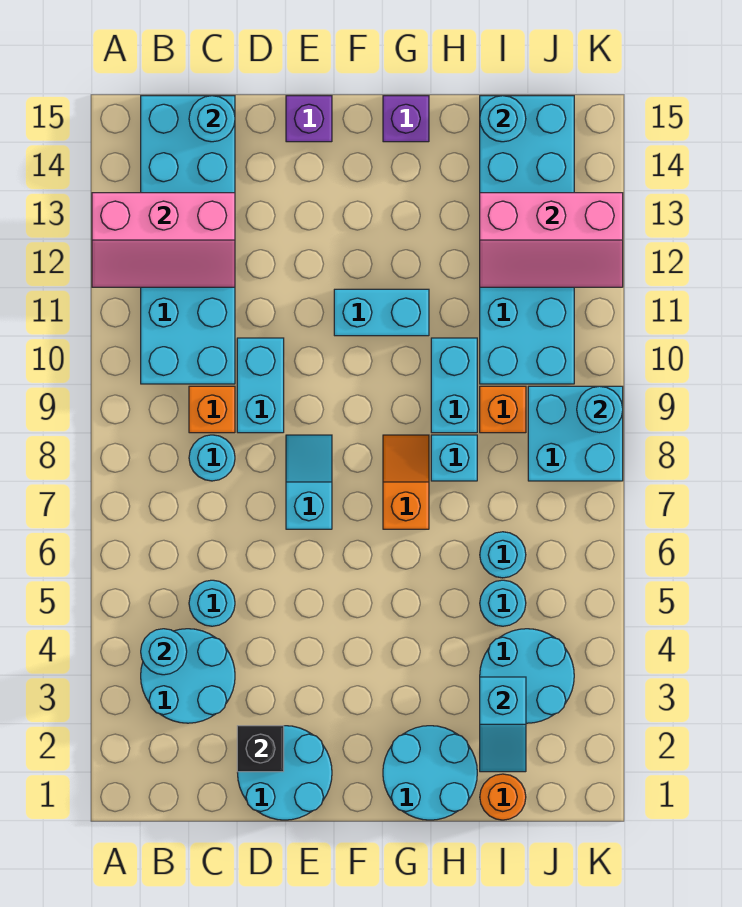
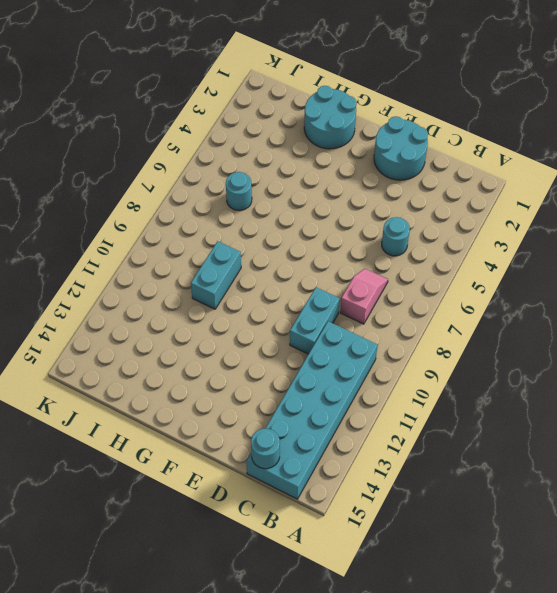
pink slope C7:C8 level 1 top 8 -> cyan round brick C8 level 1
none -> cyan round brick B3:C4 level 1
none -> orange brick C9 level 1
none -> cyan slope E7:E8 level 1 top 7
none -> purple brick E15 level 1

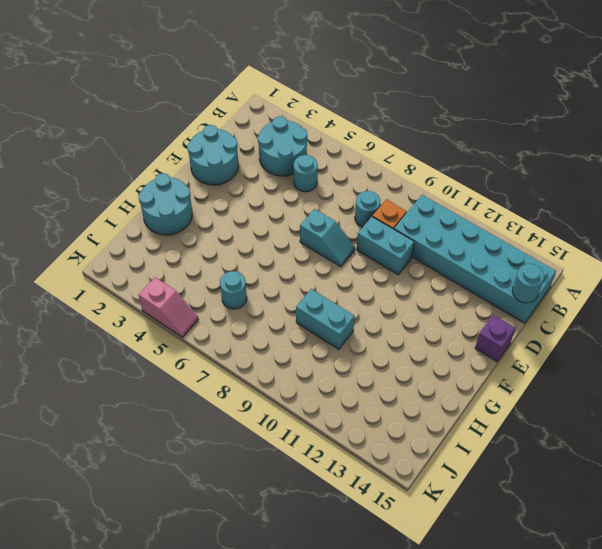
pink slope K4:K5 level 1 top 4 -> none
none -> cyan brick F11:G11 level 1
none -> orange slope G7:G8 level 1 top 7
none -> purple brick G15 level 1
none -> cyan brick H8 level 1

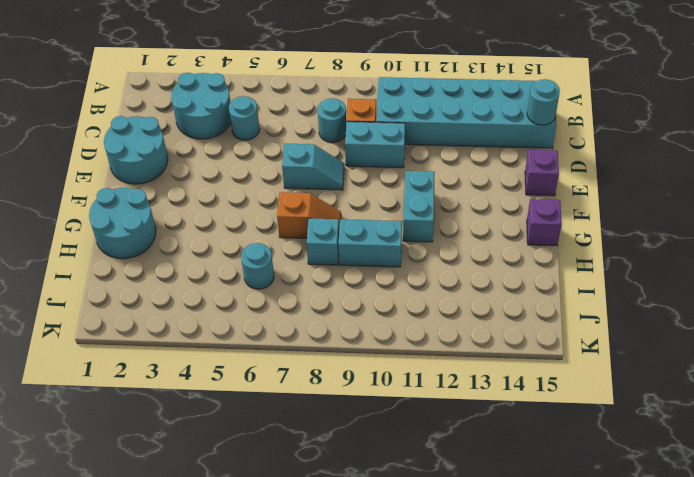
none -> orange round brick I1 level 1
none -> cyan round brick I3:J4 level 1
none -> cyan round brick I5 level 1
none -> orange brick I9 level 1

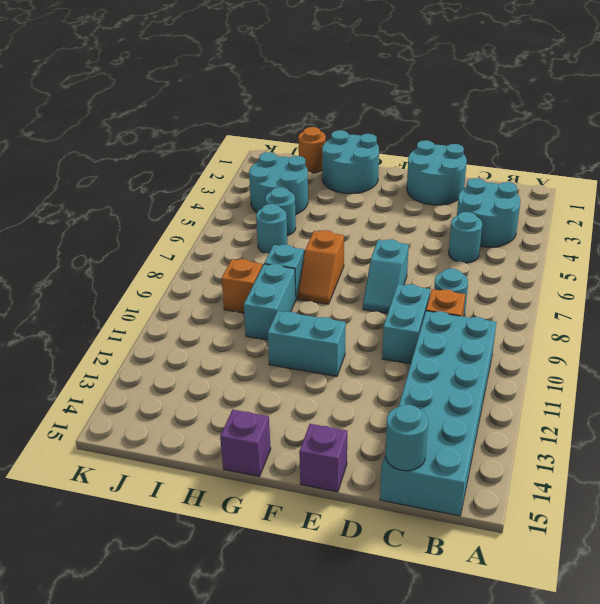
none -> cyan brick I10:J15 level 1
none -> cyan brick J8:K9 level 1
none -> pink slope A12:C13 level 2 top 13
none -> cyan round brick B4 level 2

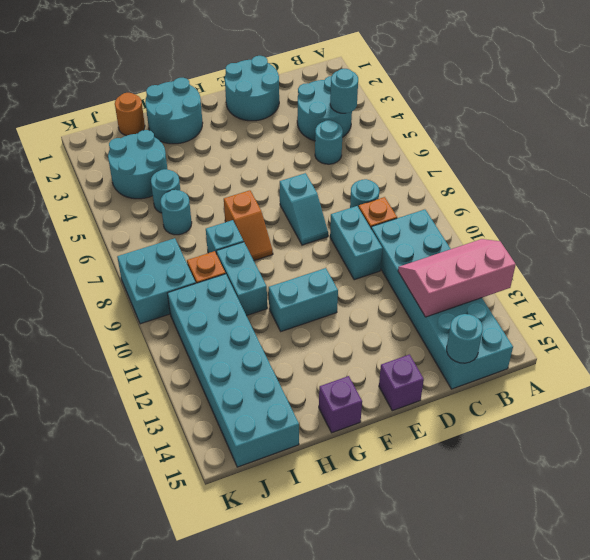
none -> black brick D2 level 2
none -> cyan slope I2:I3 level 2 top 3
none -> pink slope I12:K13 level 2 top 13
none -> cyan round brick I15 level 2

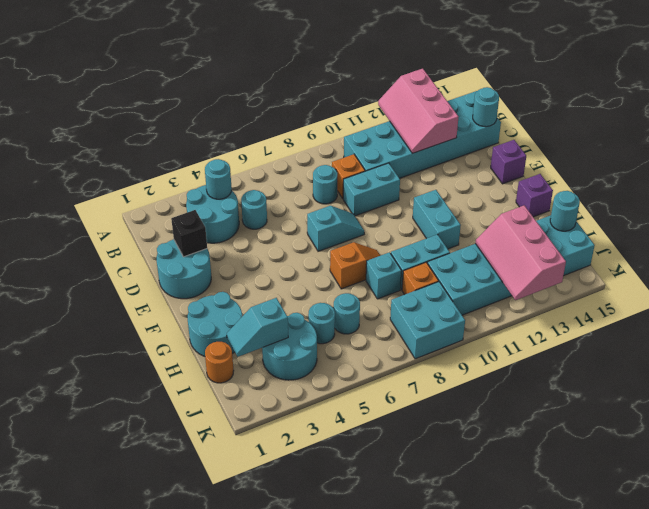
none -> cyan round brick K9 level 2

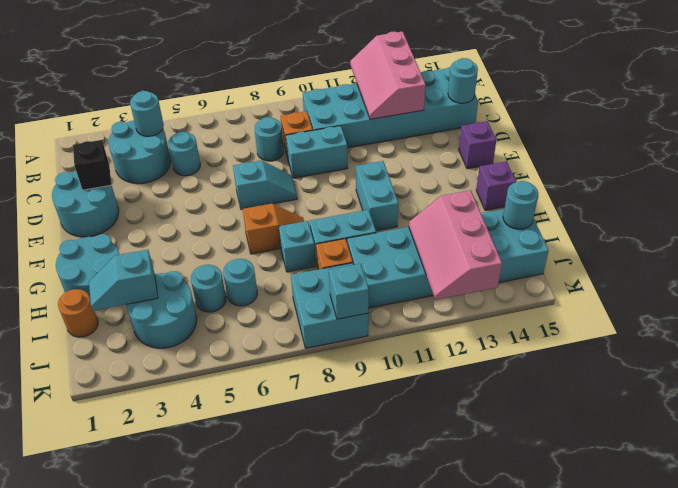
cyan brick K9 level 2 -> cyan round brick K9 level 2

